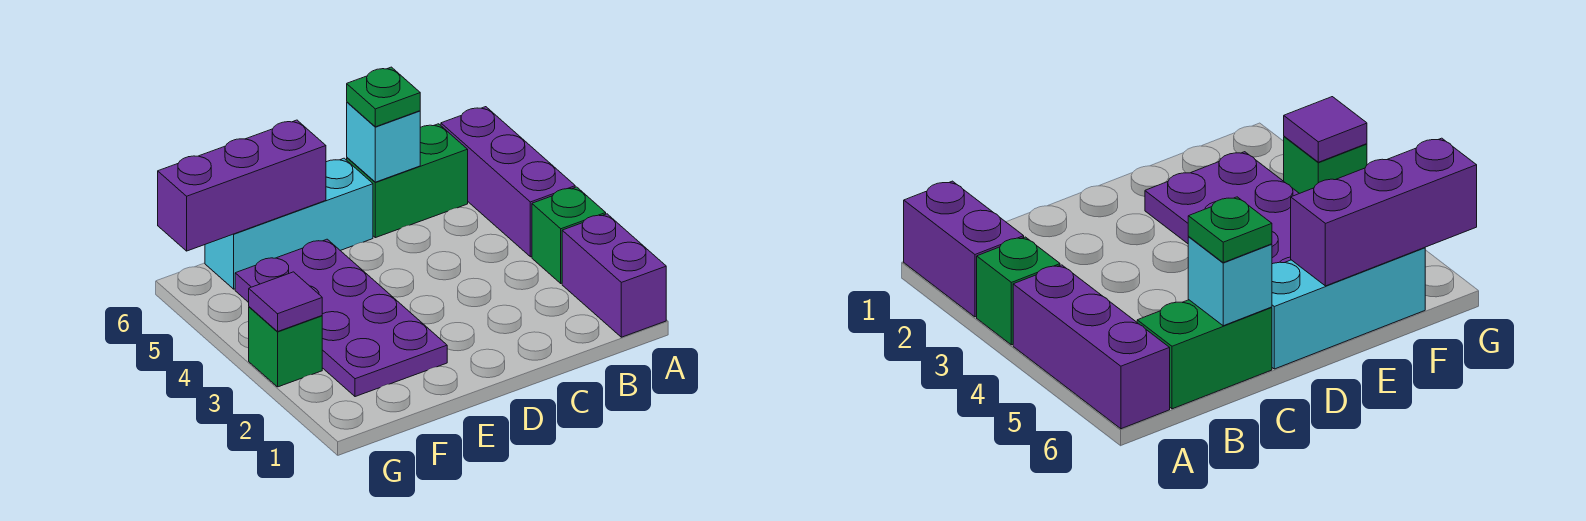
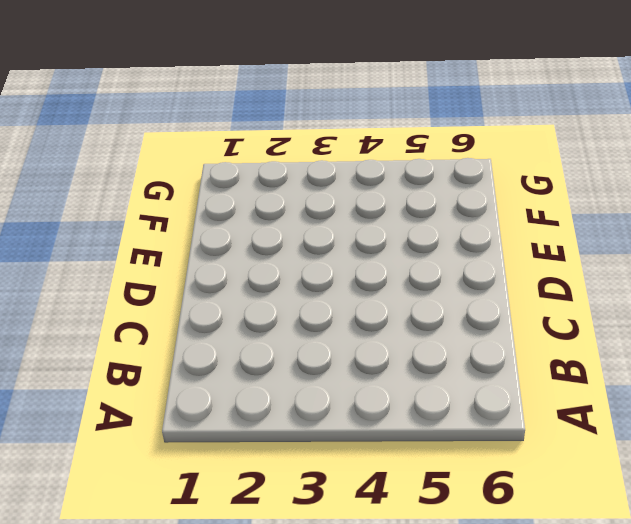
none -> purple brick A1:A2 level 1
none -> green brick A3 level 1

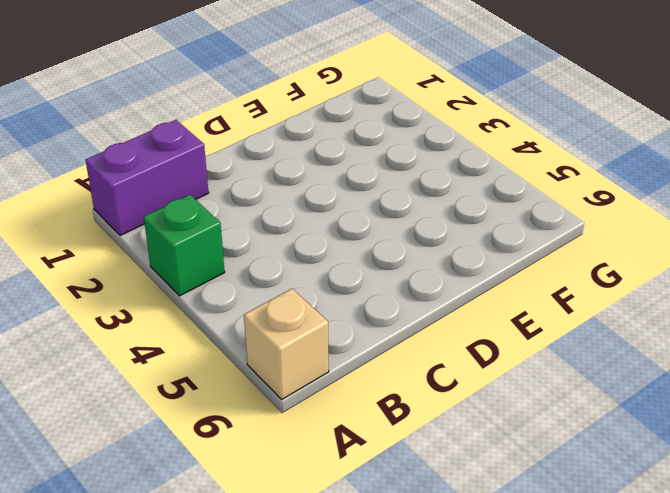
purple brick A1:B1 level 1 -> purple brick A1:A2 level 1
tan brick A6 level 1 -> purple brick A4:A6 level 1
none -> green brick B6:C6 level 1
none -> cyan brick D6:F6 level 1

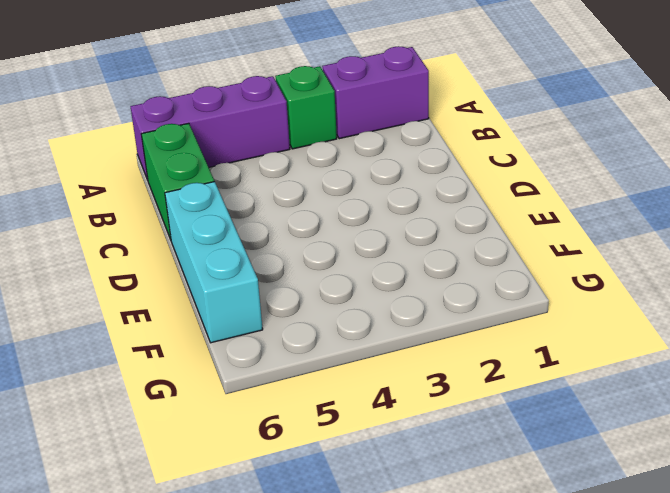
none -> purple plate E2:F5 level 1
none -> green brick G3 level 1

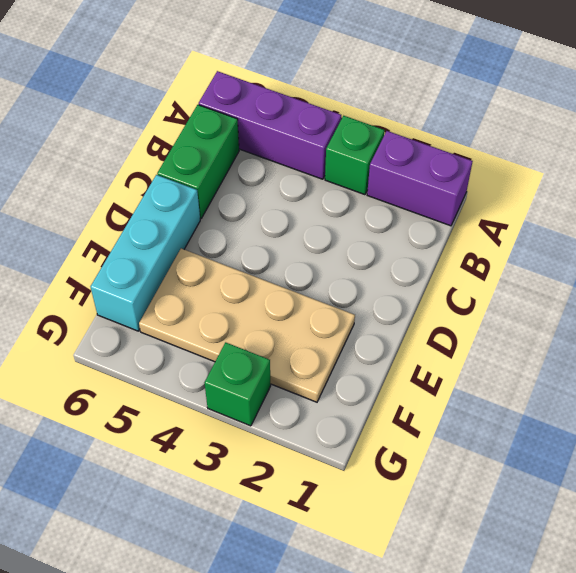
tan plate E2:F5 level 1 -> purple plate E2:F5 level 1
none -> cyan brick C6 level 2
none -> purple brick E6:G6 level 2

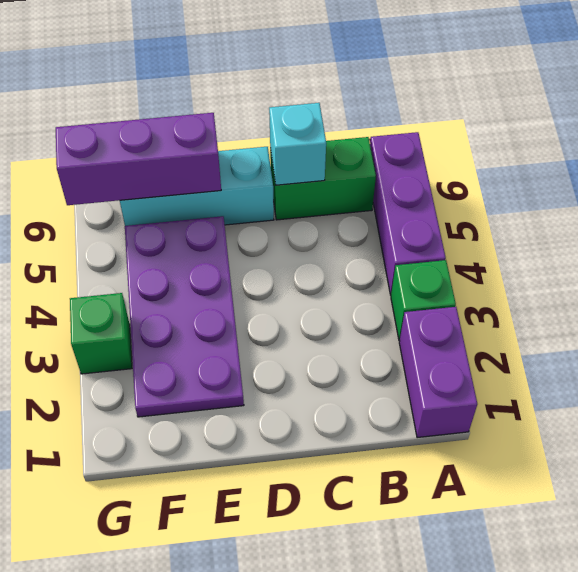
none -> purple tile G3 level 2
none -> green plate C6 level 3

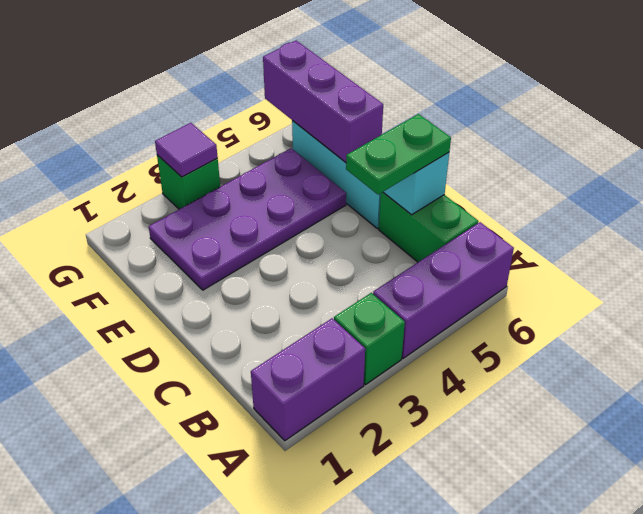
green plate C5:C6 level 3 -> green plate C6 level 3

